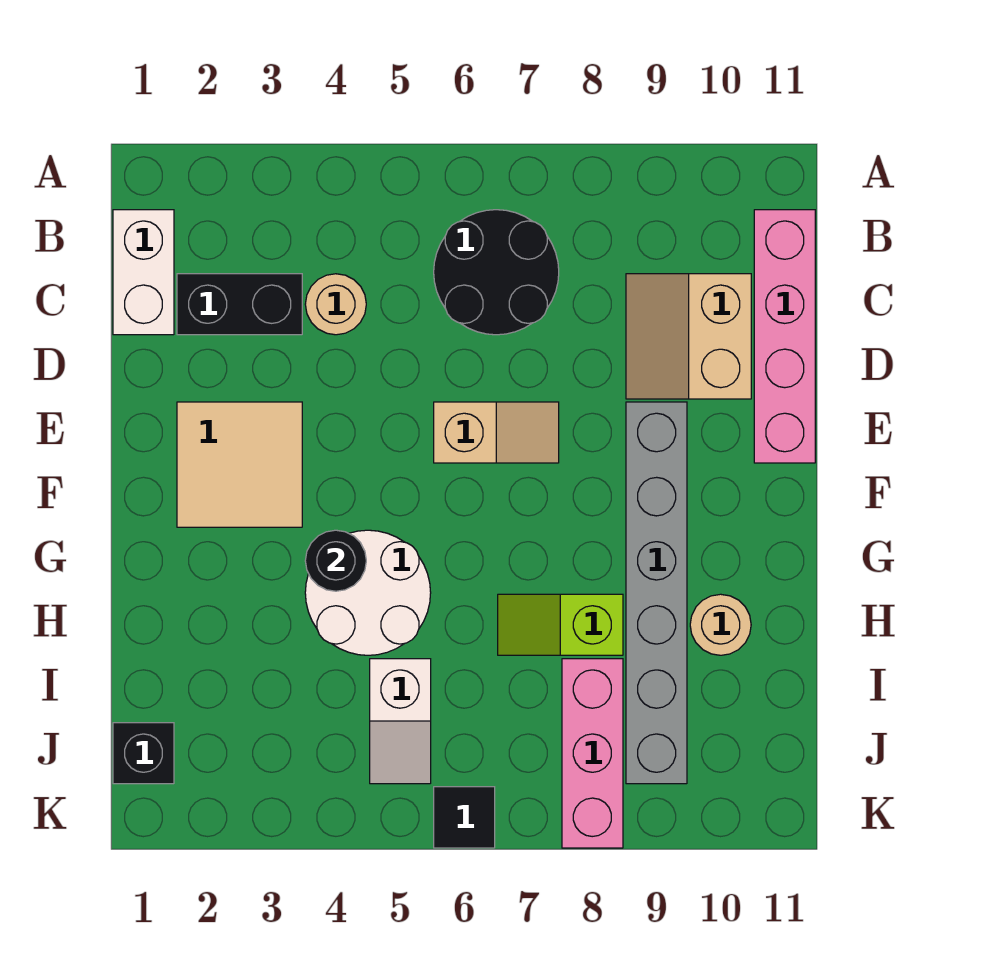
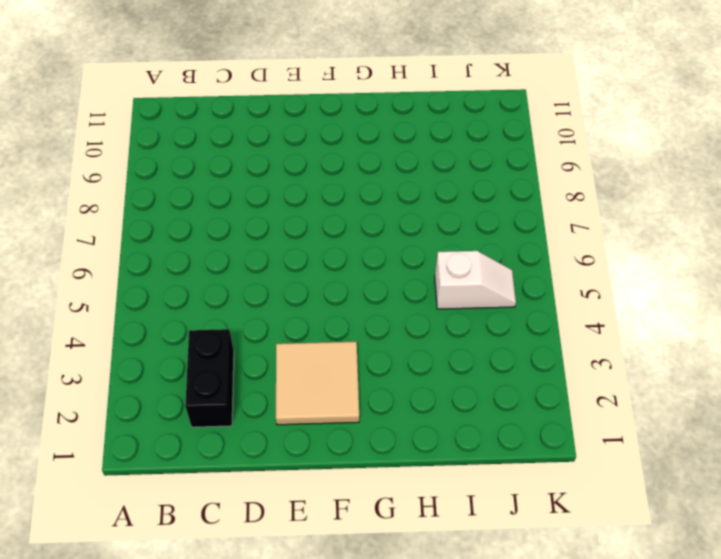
none -> white brick B1:C1 level 1
none -> black round brick B6:C7 level 1
none -> pink brick B11:E11 level 1

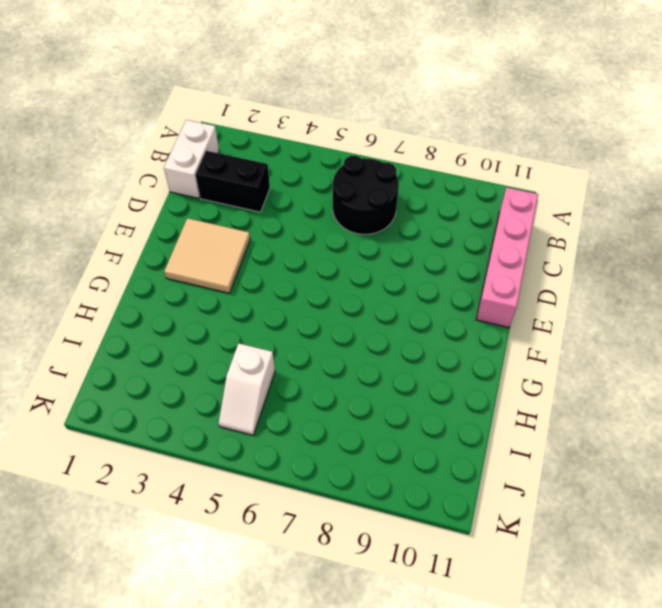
none -> tan round brick C4 level 1
none -> tan slope C9:D10 level 1 top 10
none -> tan slope E6:E7 level 1 top 6

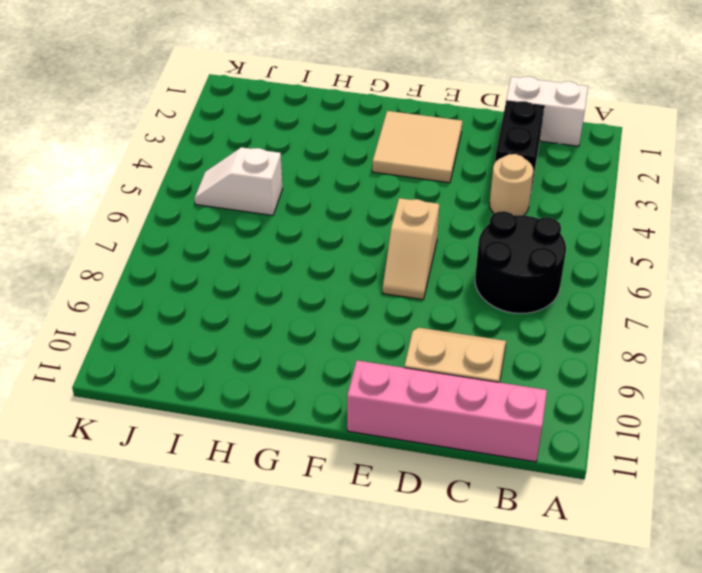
none -> grey brick E9:J9 level 1
none -> white round brick G4:H5 level 1
none -> lime slope H7:H8 level 1 top 8

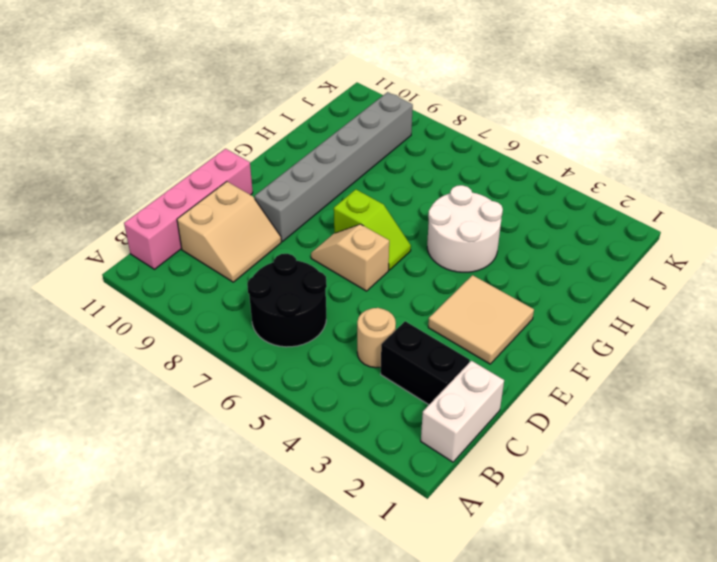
lime slope F6:F7 level 1 top 7 -> lime slope H7:H8 level 1 top 8
none -> tan round brick H10 level 1
none -> white slope I5:J5 level 1 top I
none -> pink brick I8:K8 level 1

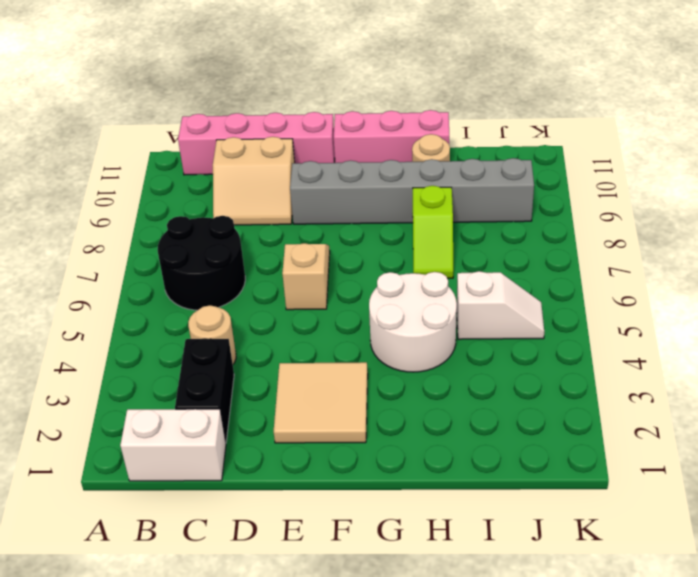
pink brick F11:H11 level 1 -> pink brick I8:K8 level 1
none -> black brick J1 level 1
none -> black tile K6 level 1
none -> black round brick G4 level 2

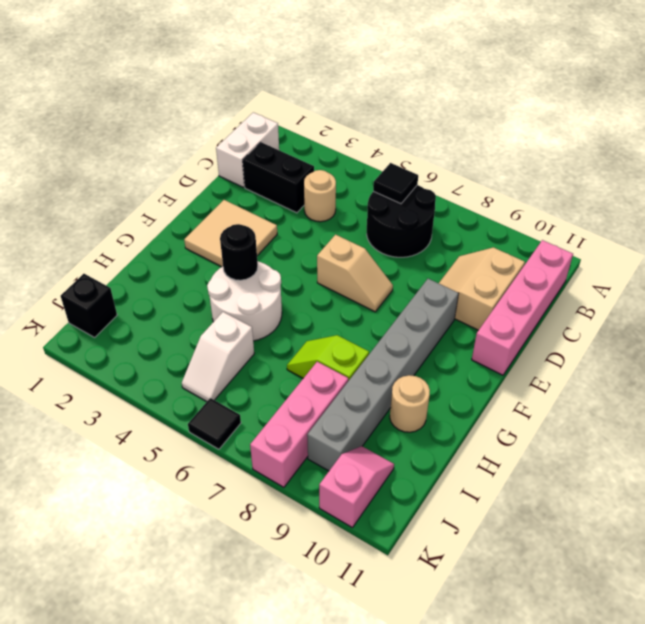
black tile B6 level 2 -> none
pink slope J10:K10 level 1 top K -> none

